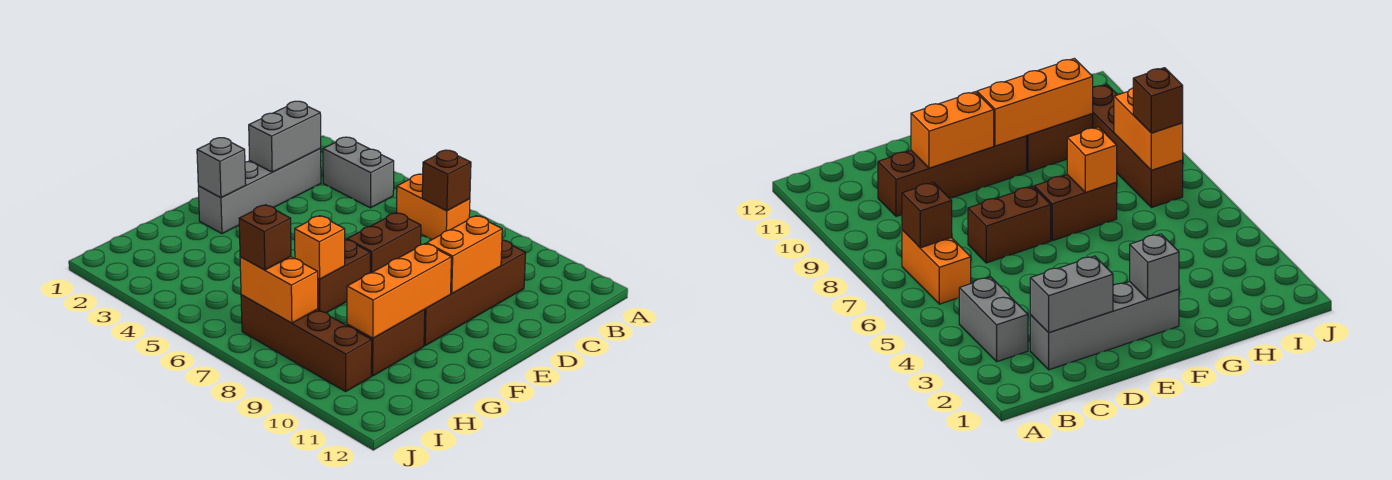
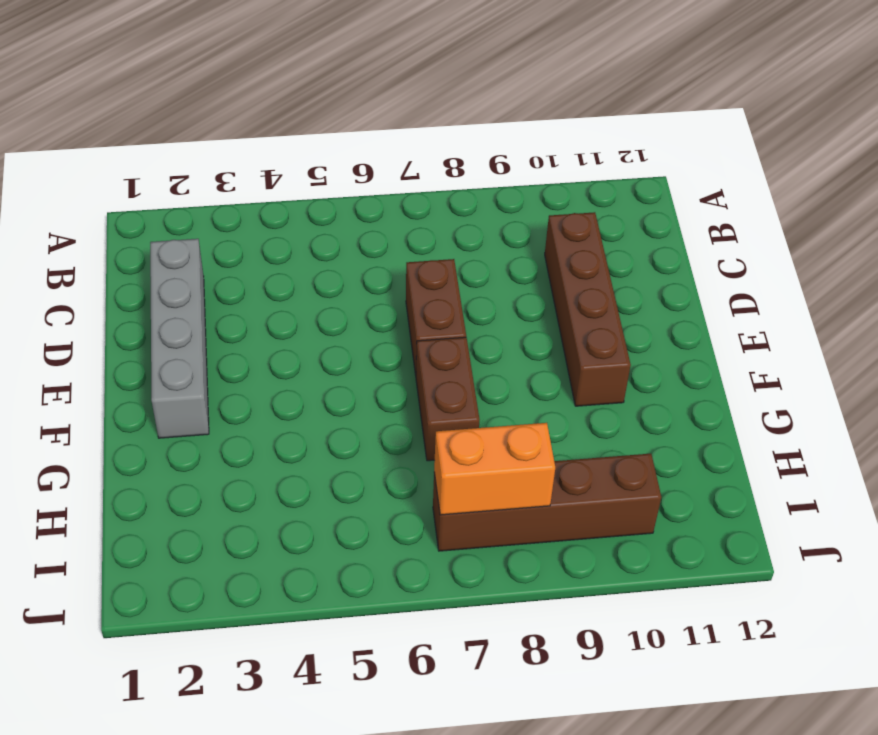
none -> grey brick B3:B4 level 1
none -> orange brick B6:B7 level 1
none -> brown brick G10:H10 level 1

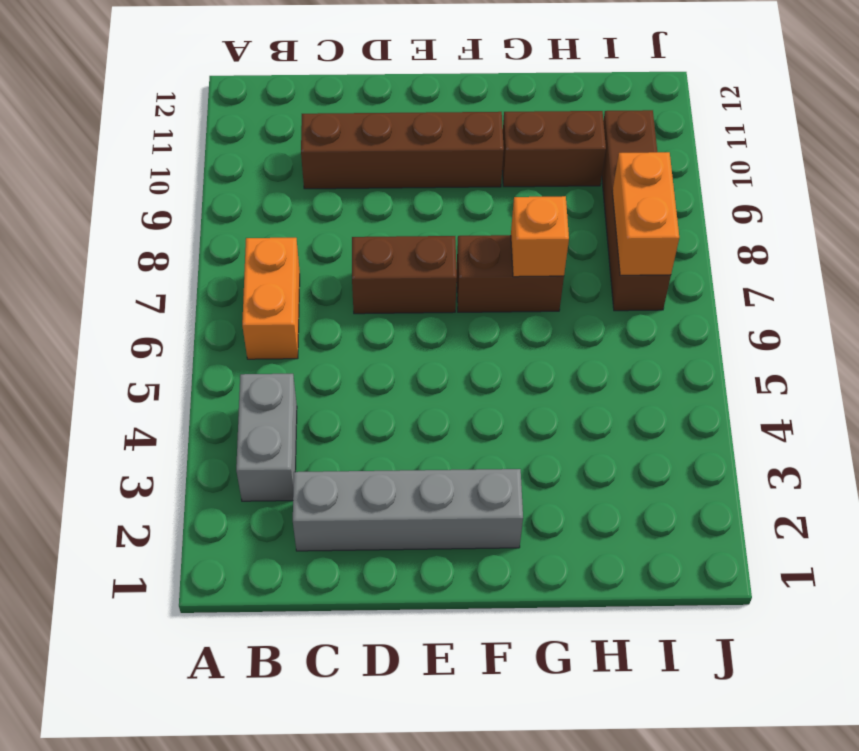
none -> brown brick B7 level 2
none -> grey brick C2:D2 level 2
none -> orange brick D10:E10 level 2

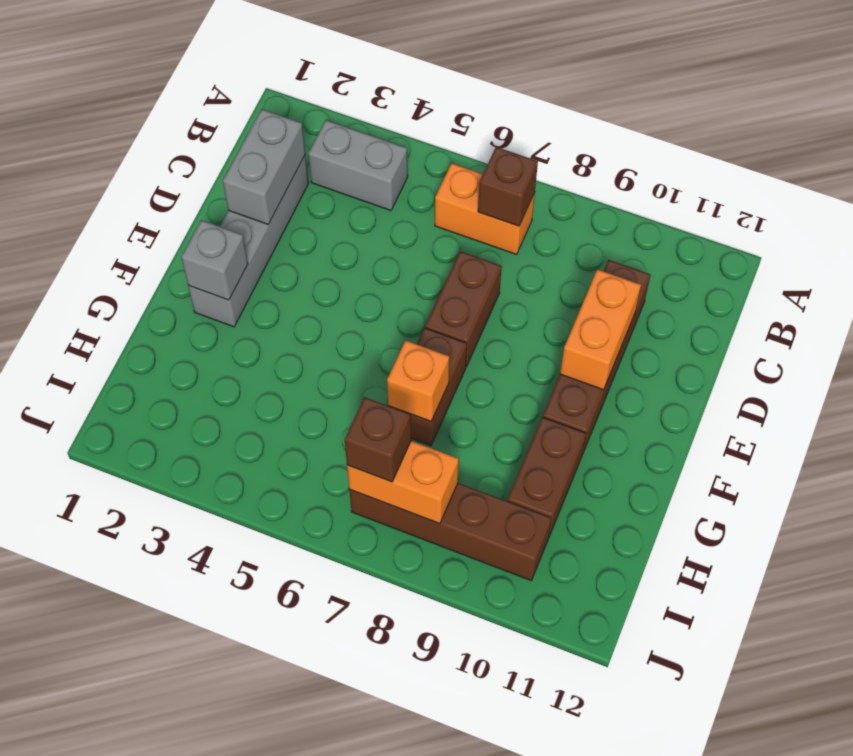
none -> orange brick F10:H10 level 2

